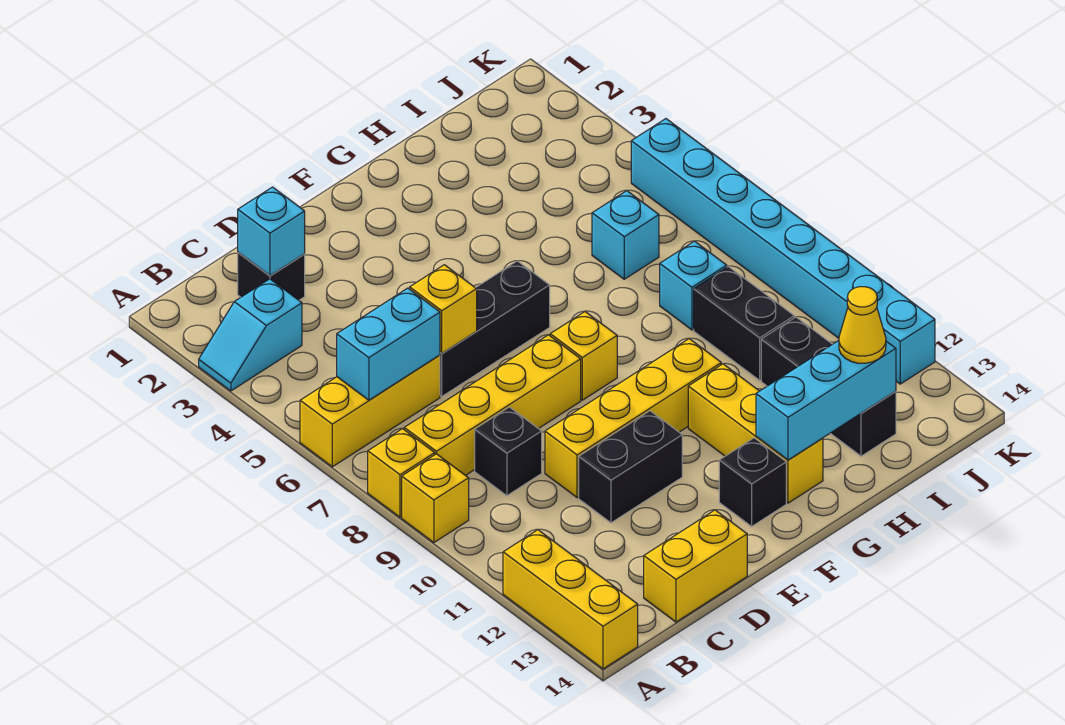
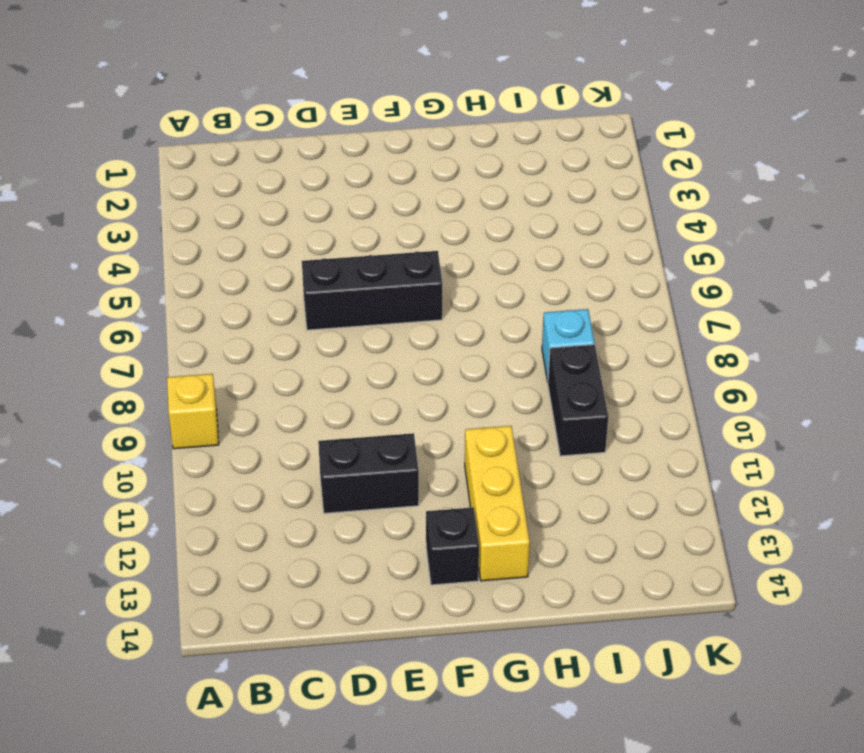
none -> cyan slope A3:B3 level 1 top B
none -> yellow brick A6:C6 level 1
none -> yellow brick A8 level 1

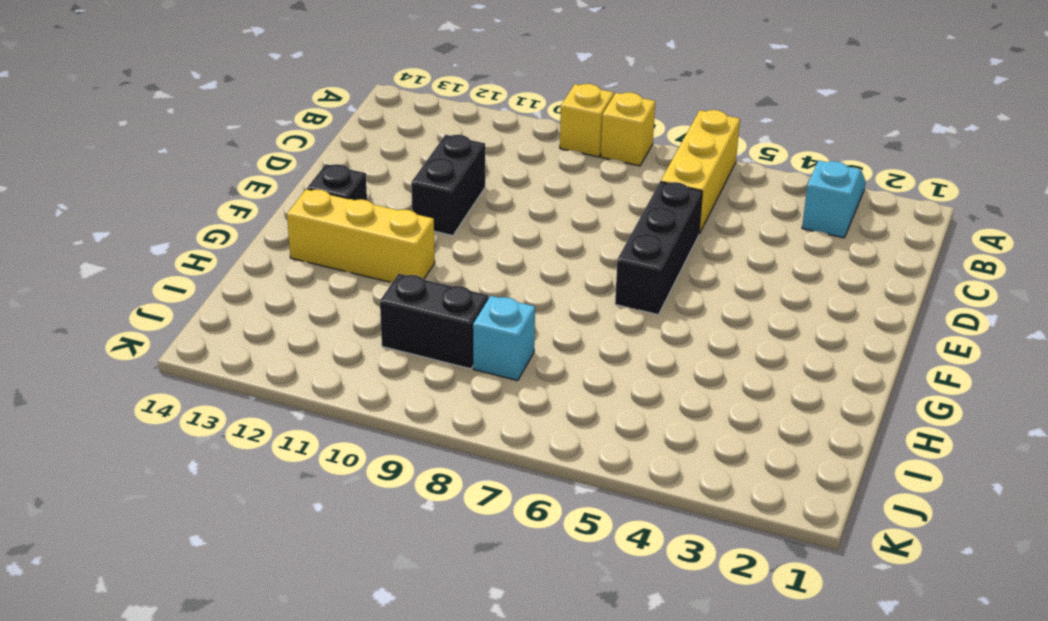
none -> yellow brick A12:A14 level 1
none -> yellow brick B8:E8 level 1
none -> black brick C2 level 1

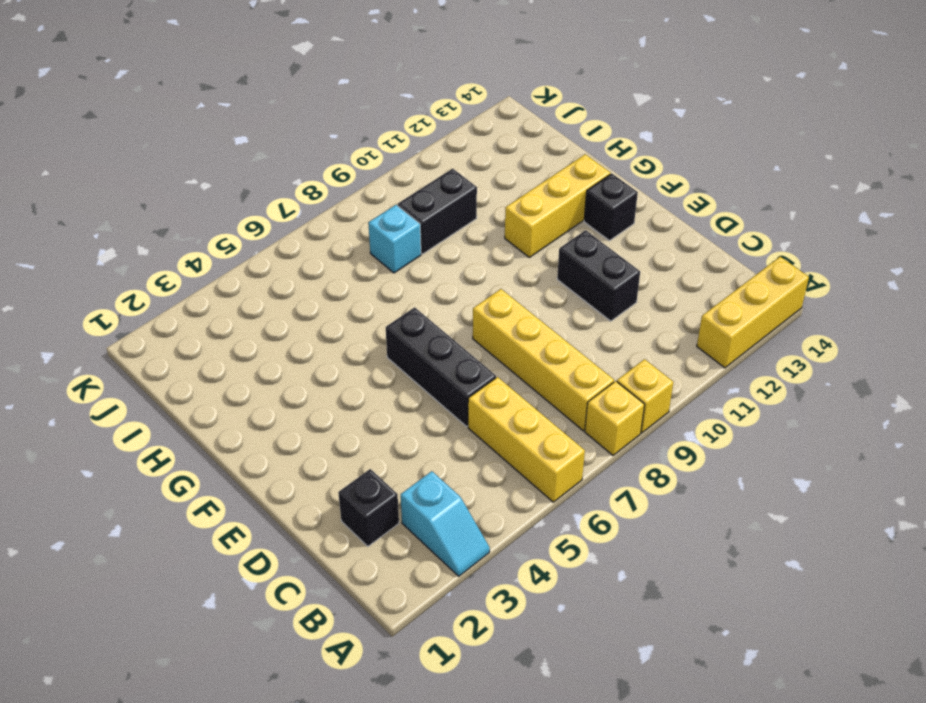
none -> black brick C9 level 1
none -> yellow brick C14:D14 level 1
none -> yellow brick D10:G10 level 1

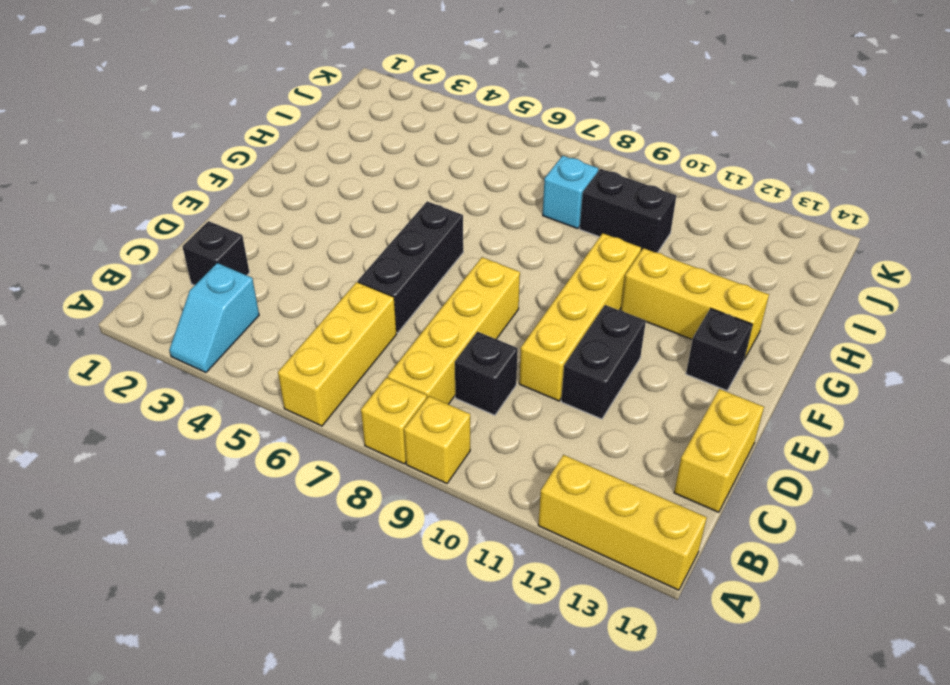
none -> yellow brick F8 level 1
none -> cyan brick I6 level 1
none -> black brick I11:I13 level 1

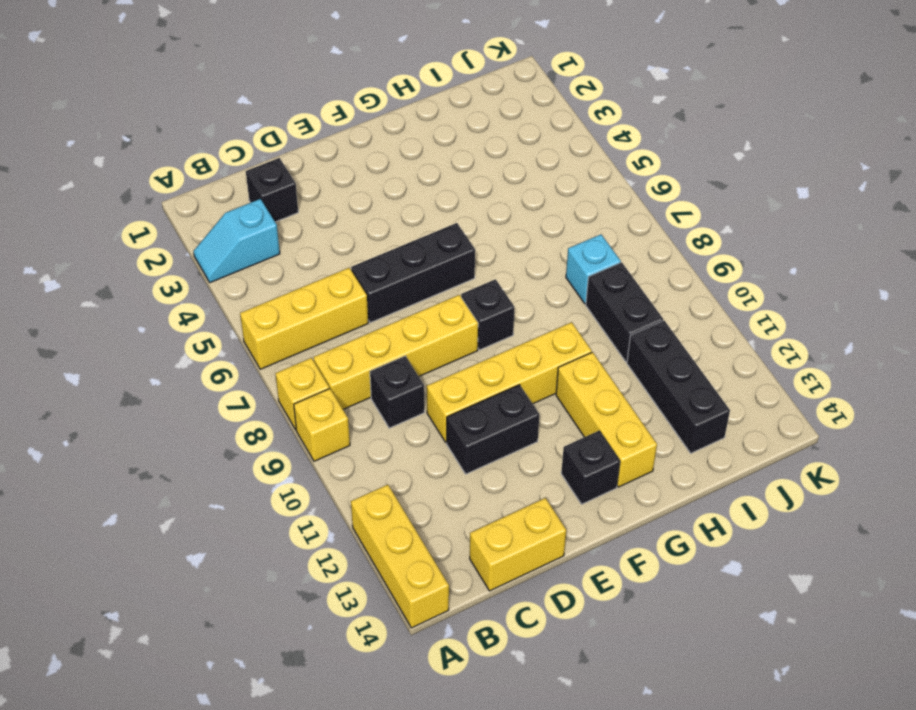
black brick F8 level 1 -> yellow brick F8 level 1
none -> cyan brick I6 level 1
none -> cyan brick K5:K12 level 1
none -> cyan brick B6:C6 level 2

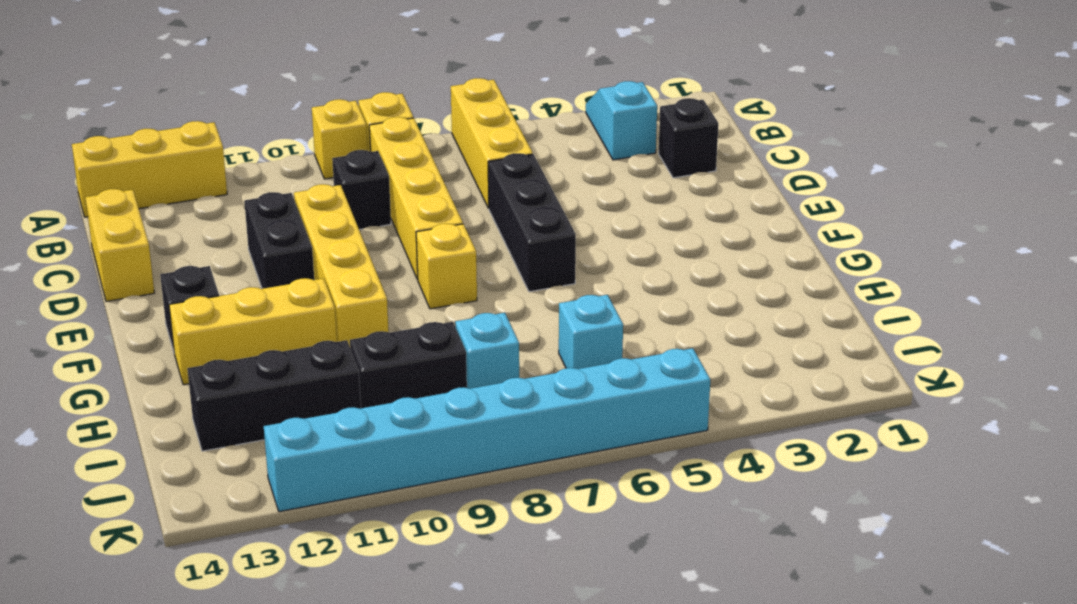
none -> cyan brick B6:C6 level 2
none -> cyan brick C2 level 2
none -> yellow brick D6 level 2

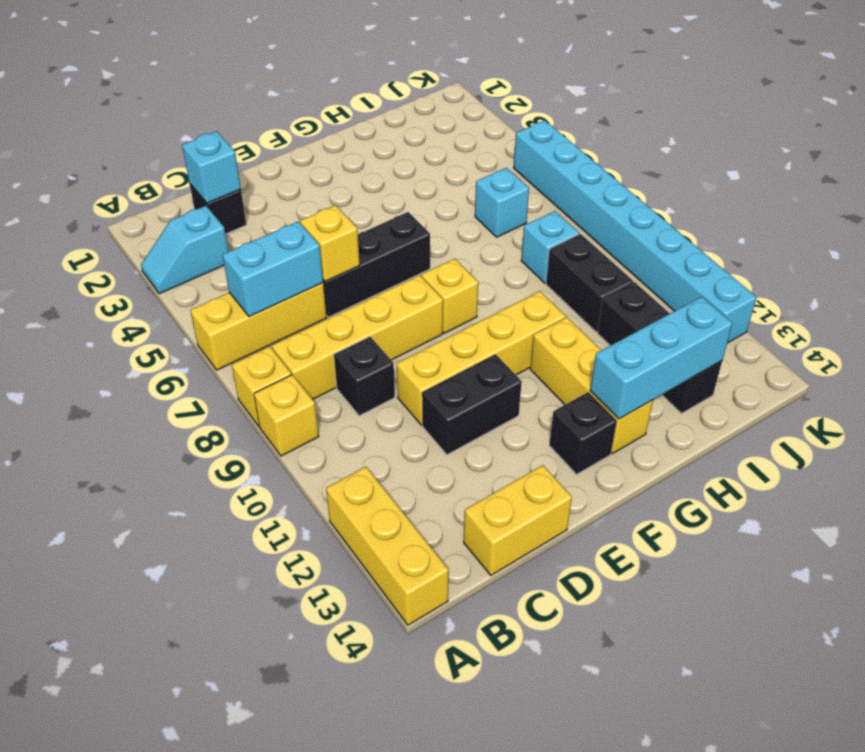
none -> yellow cone I13 level 3

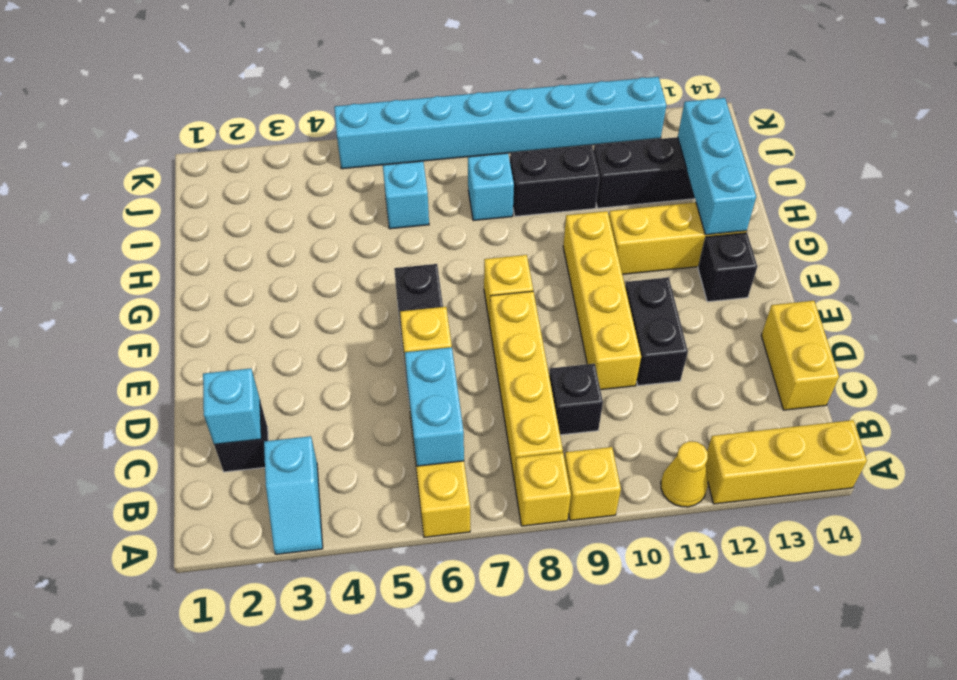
yellow cone A11 level 1 -> yellow cone I13 level 3

